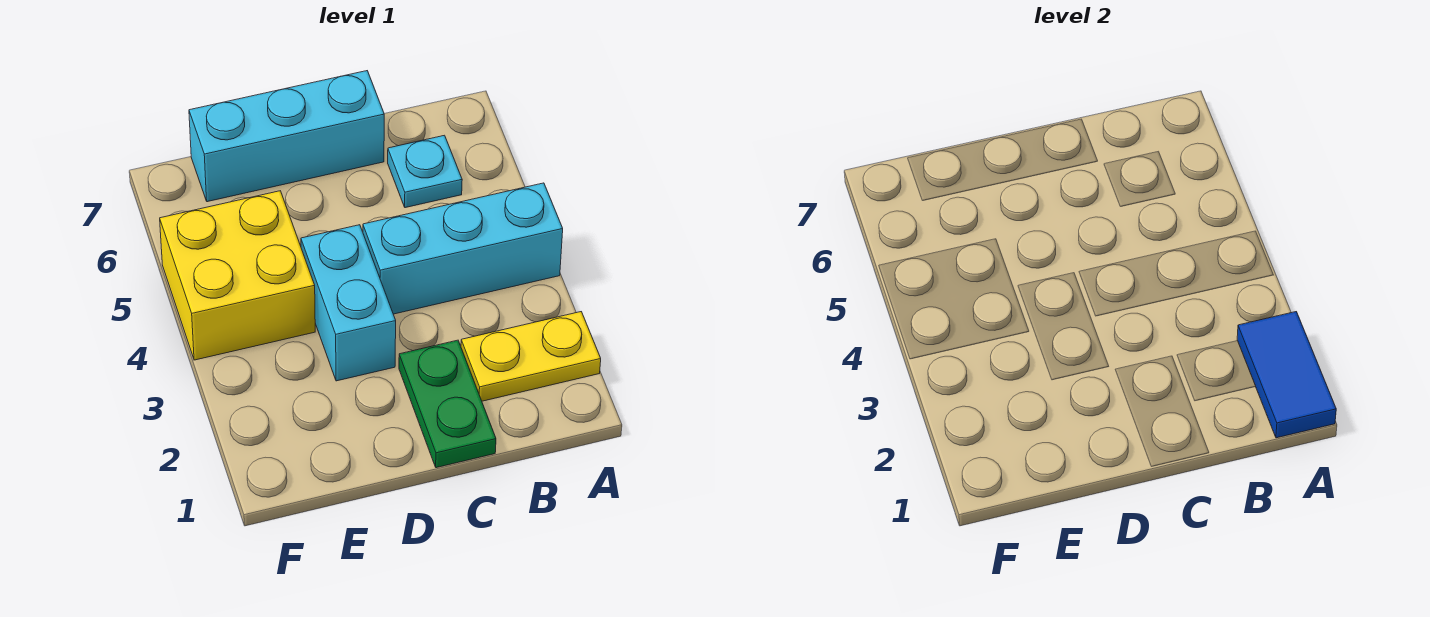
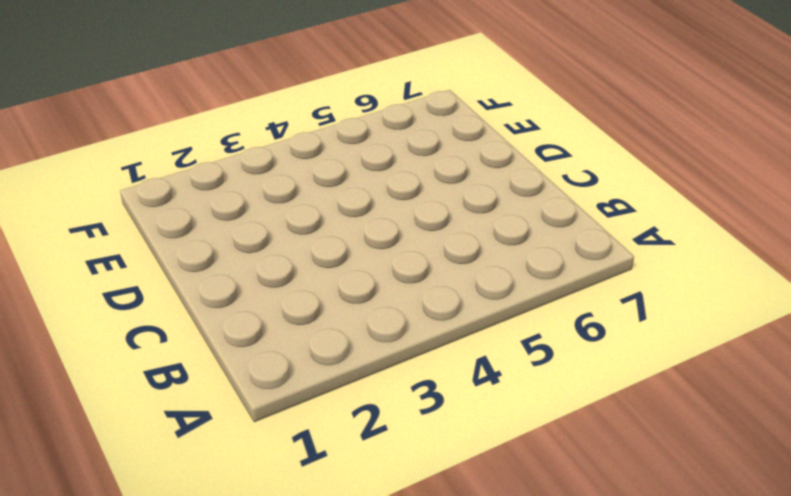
none -> yellow plate A2:B2 level 1
none -> cyan brick A4:C4 level 1

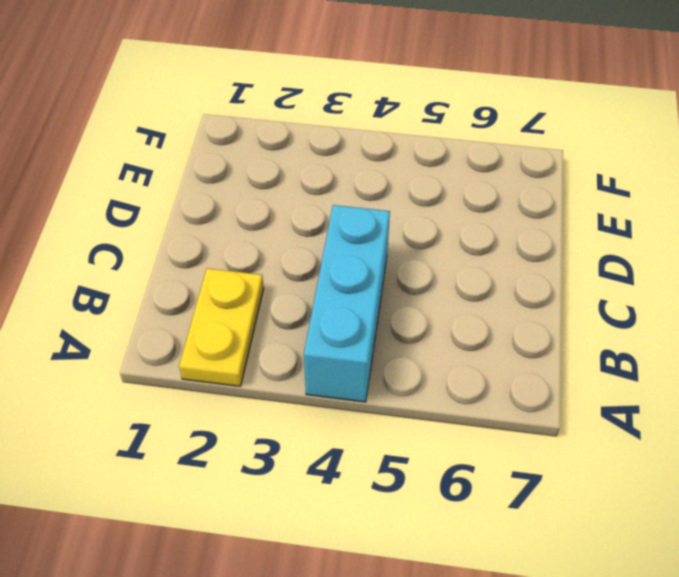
none -> cyan plate B6 level 1
none -> green plate C1:C2 level 1

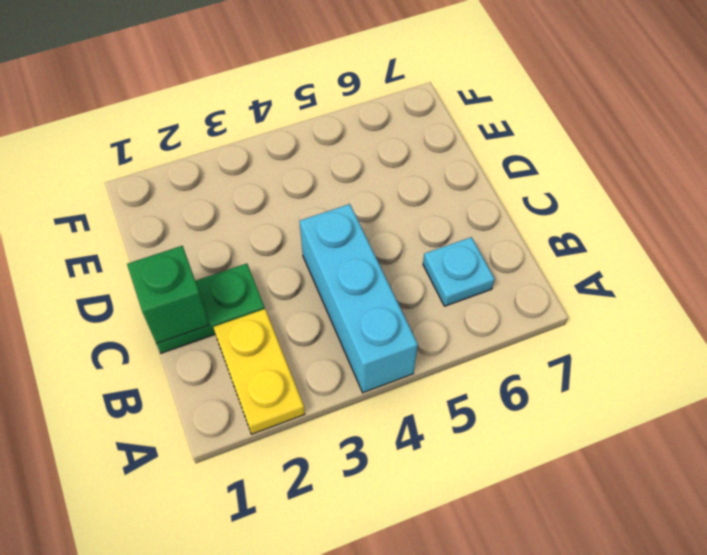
green brick C1 level 2 -> none
none -> cyan brick C7:E7 level 1
none -> cyan brick D3:D4 level 1

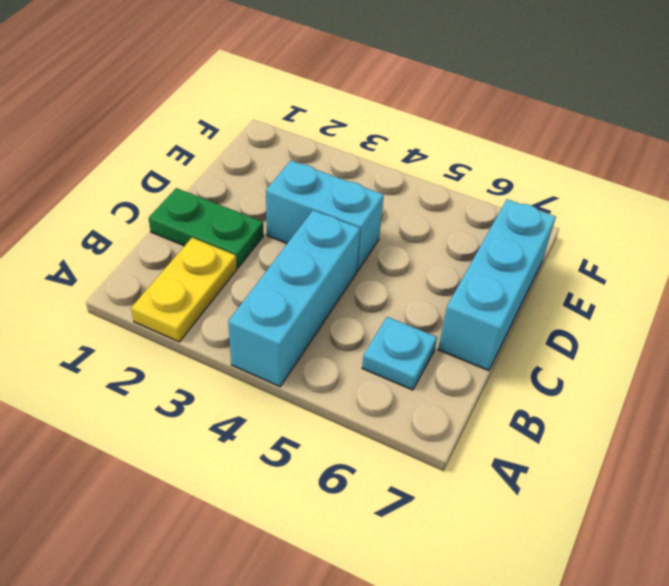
none -> yellow brick E4:F5 level 1
none -> blue tile A1:A2 level 2

